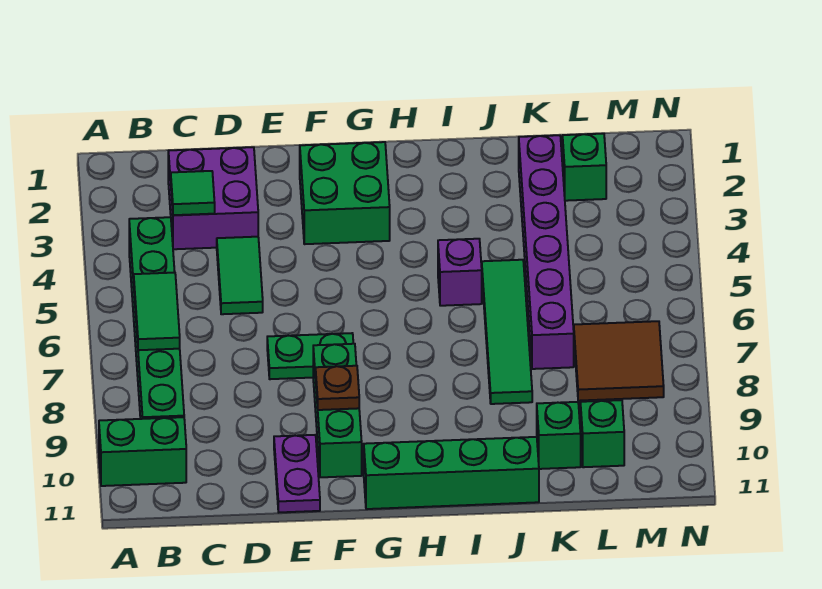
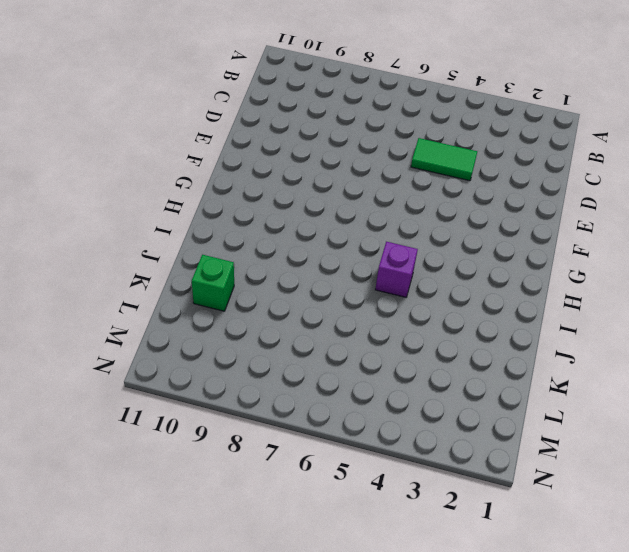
none -> green brick A10:B10 level 1
none -> green brick B4:B9 level 1
none -> purple brick C2:D3 level 1

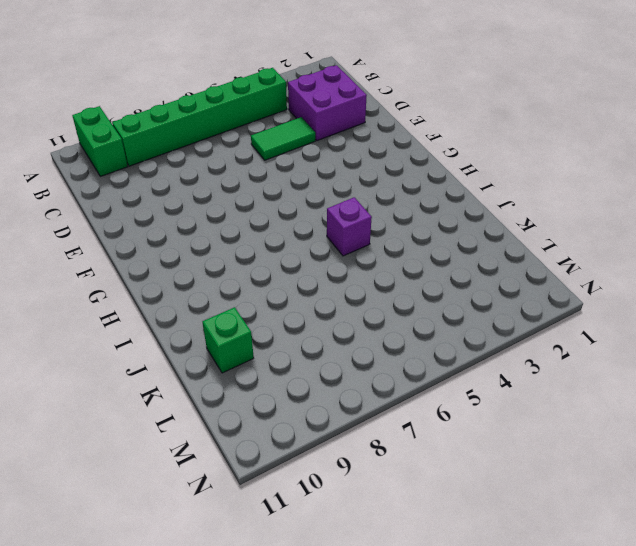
none -> green plate E7:F7 level 1
none -> purple plate E10:E11 level 1
none -> green brick F2:G3 level 1

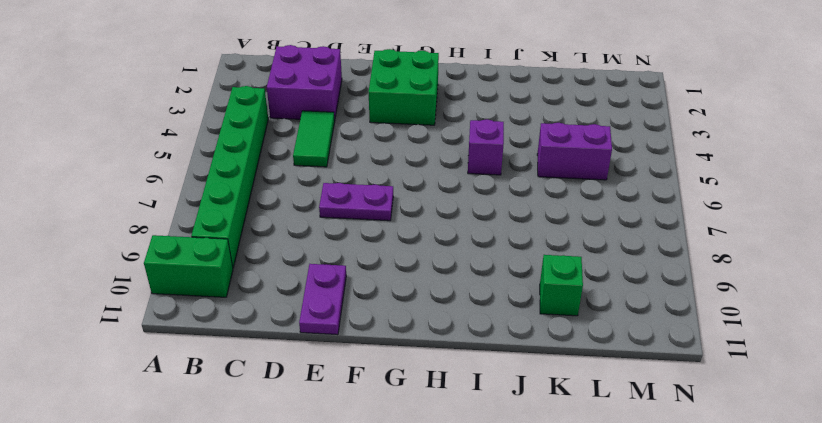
purple plate E7:F7 level 1 -> green plate E7:F7 level 1
purple brick K5:L5 level 1 -> purple brick K2:K7 level 1
none -> green brick F8:F10 level 1
none -> green brick G11:J11 level 1
none -> green tile J5:J8 level 1

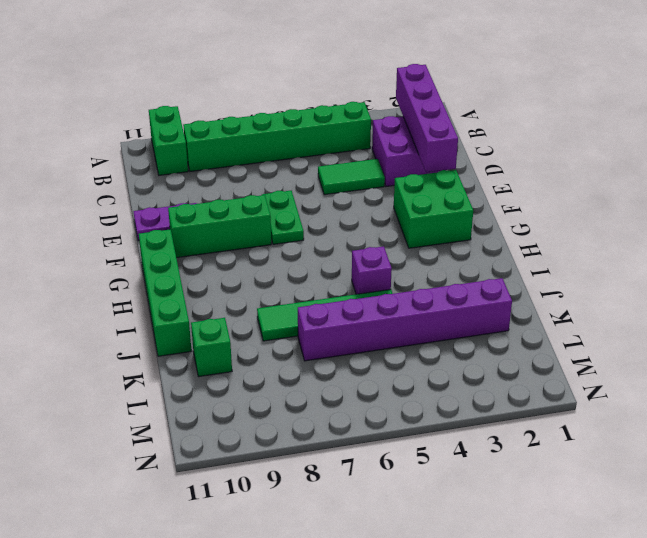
purple brick B2:E2 level 2 -> none
none -> green brick L2 level 1
none -> brown tile L7:M8 level 1
none -> green brick L10 level 1

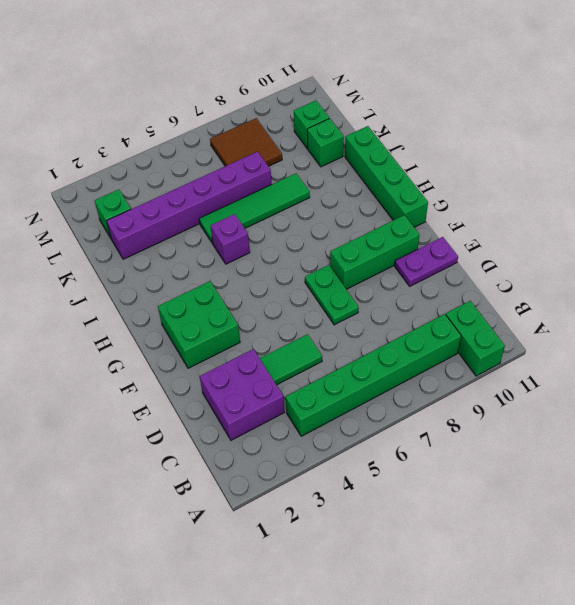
none -> green tile B6:B7 level 2
none -> green tile C3 level 2
none -> brown plate F9 level 2

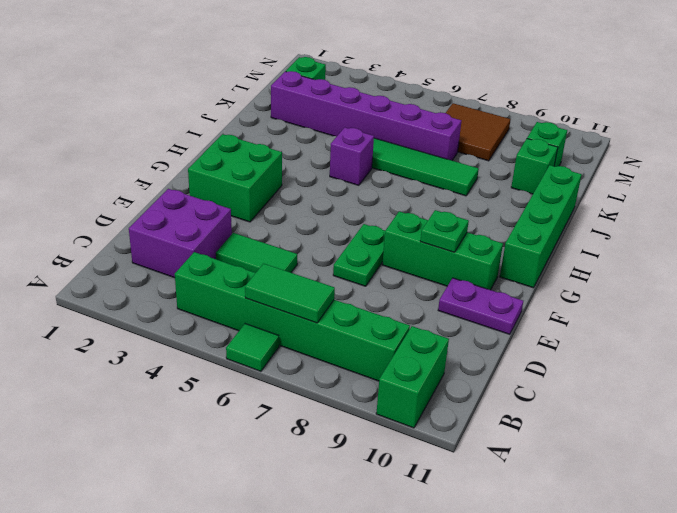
green tile A6 level 1 -> green tile C3 level 2
green plate F9 level 2 -> brown plate F9 level 2

